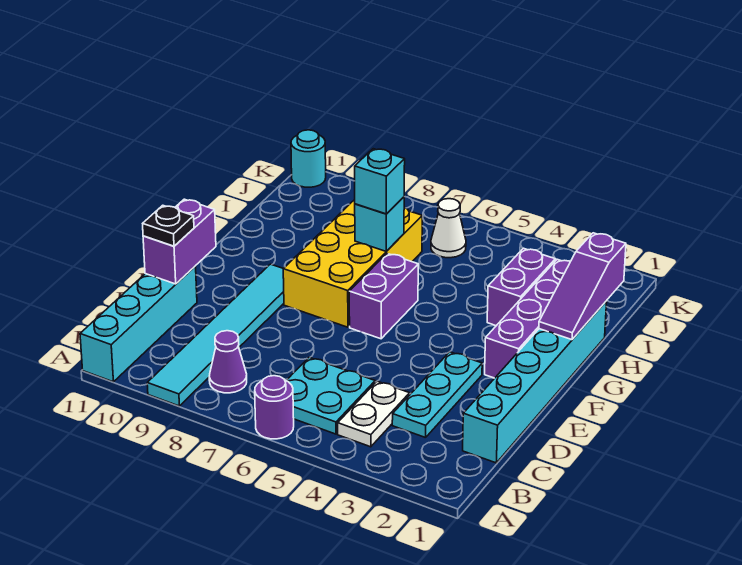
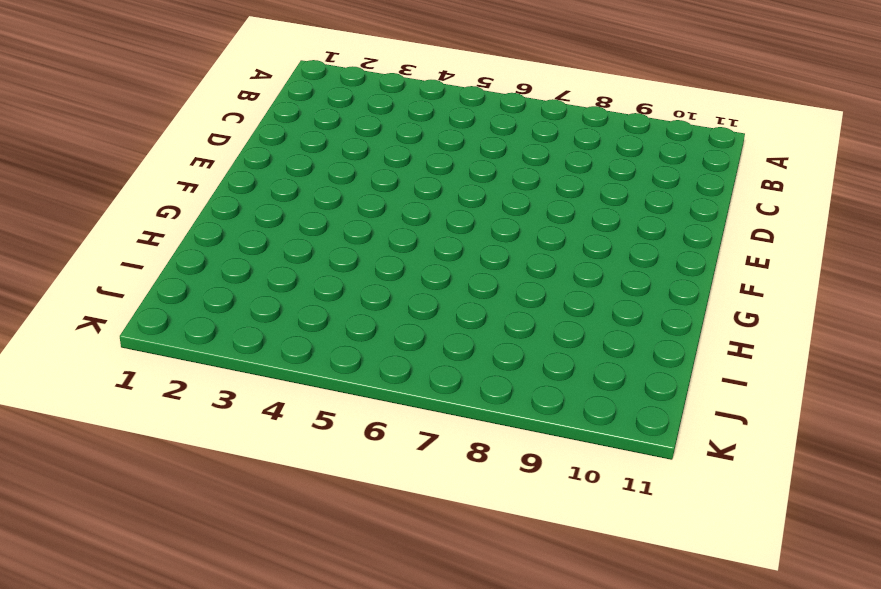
none -> purple round brick A6 level 1
none -> cyan tile A9:F9 level 1
none -> cyan brick A11:D11 level 1

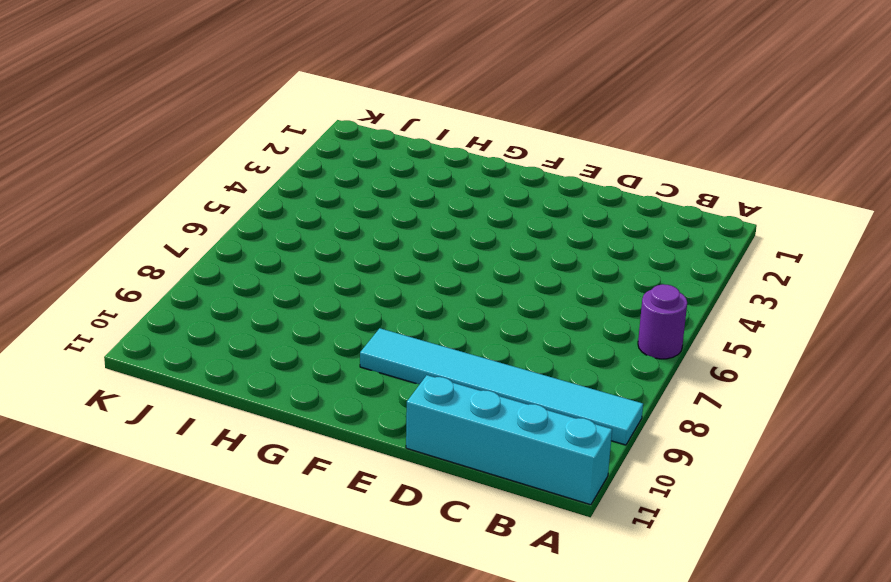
none -> white plate B4:C4 level 1
none -> cyan plate B5:C6 level 1
none -> purple cone B8 level 1

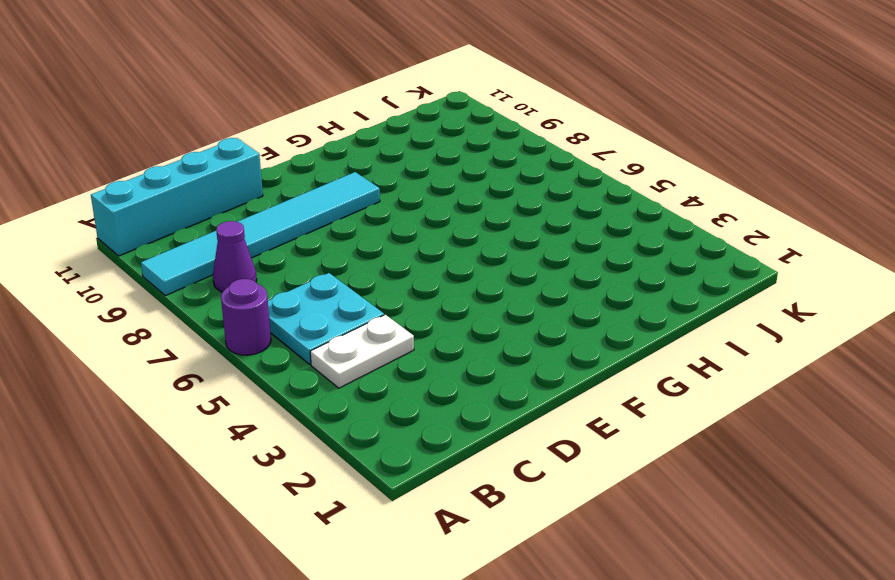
none -> cyan brick C1:H1 level 1
none -> cyan plate C3:E3 level 1
none -> purple brick F2:I2 level 1

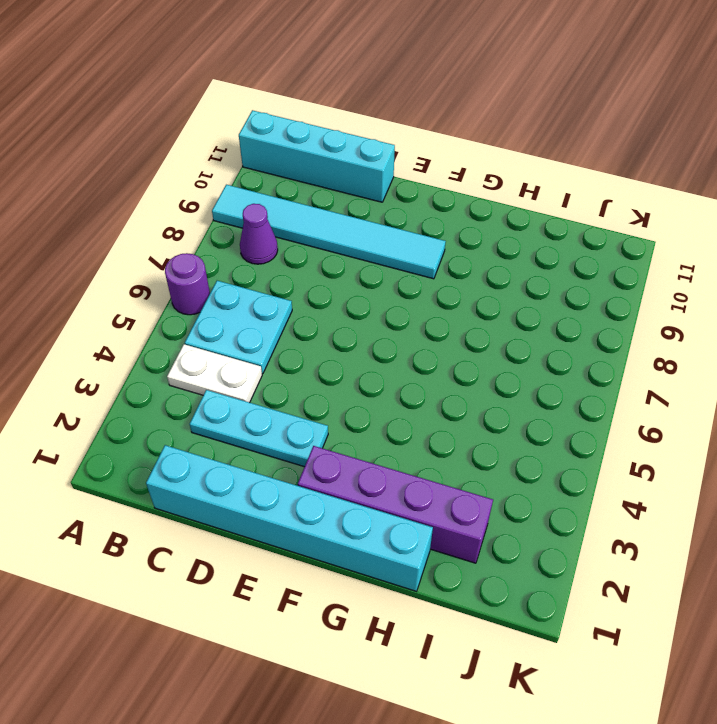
none -> purple brick F6:G6 level 1
none -> yellow brick F7:I8 level 1
none -> purple brick H3:I3 level 1

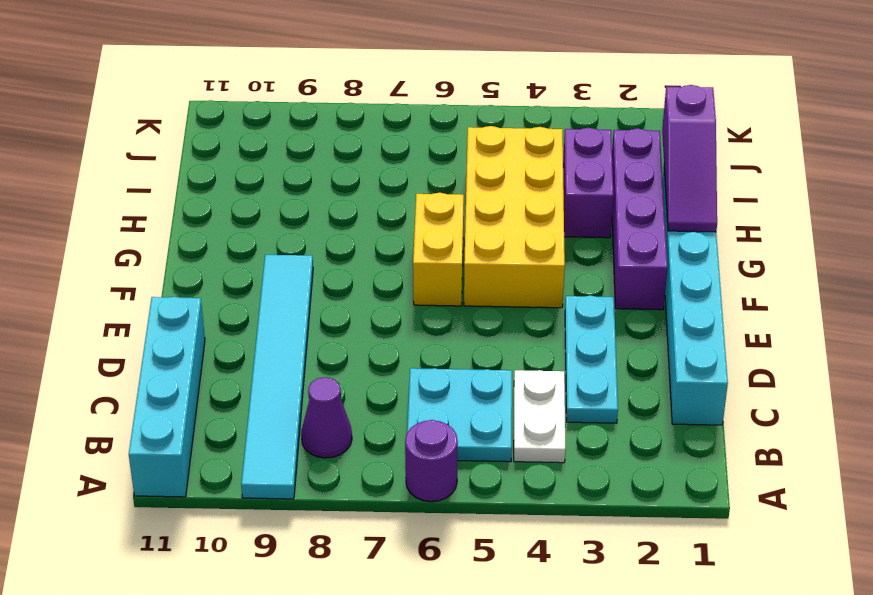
yellow brick F4:I5 level 1 -> yellow brick F7:I8 level 1
yellow brick F6:G6 level 1 -> purple brick F6:G6 level 1
none -> white cone J6 level 1
none -> cyan round brick K11 level 1
none -> purple brick D11:E11 level 2

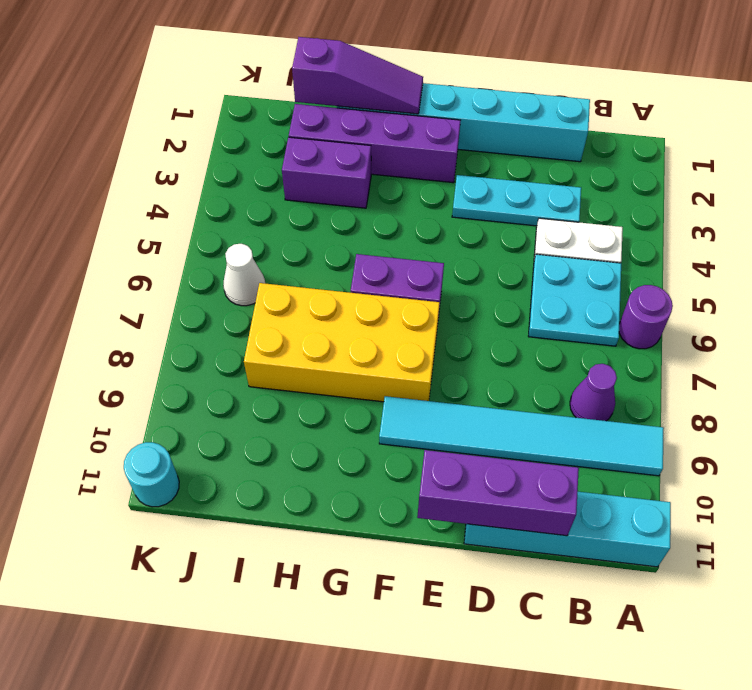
purple brick C11:E11 level 2 -> purple brick D11:E11 level 2
none -> cyan brick H7 level 2
none -> black plate D11 level 3
none -> cyan brick H7 level 3

